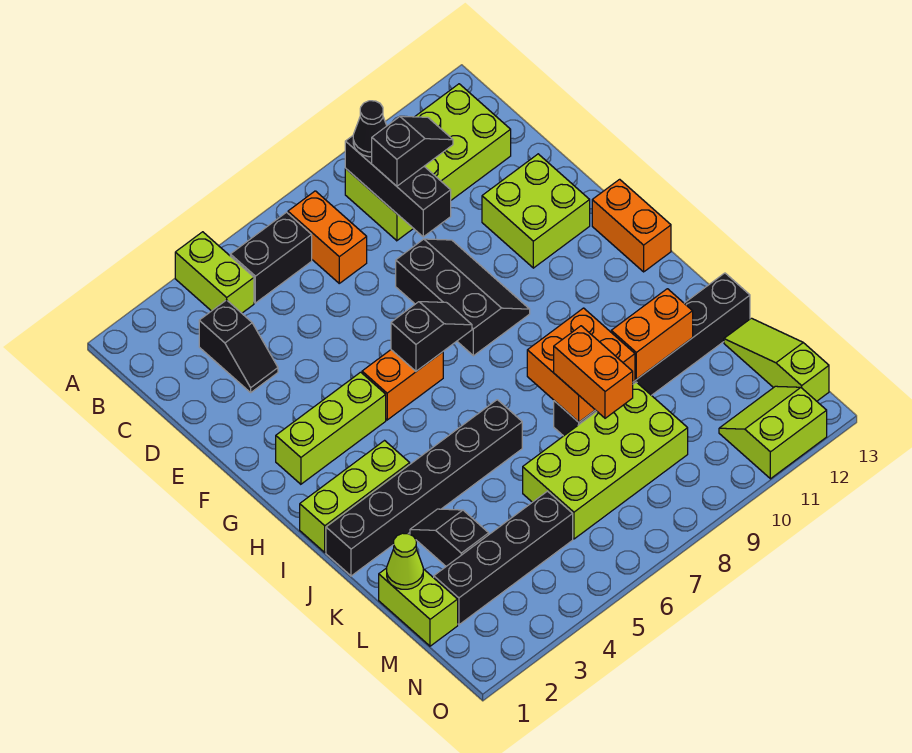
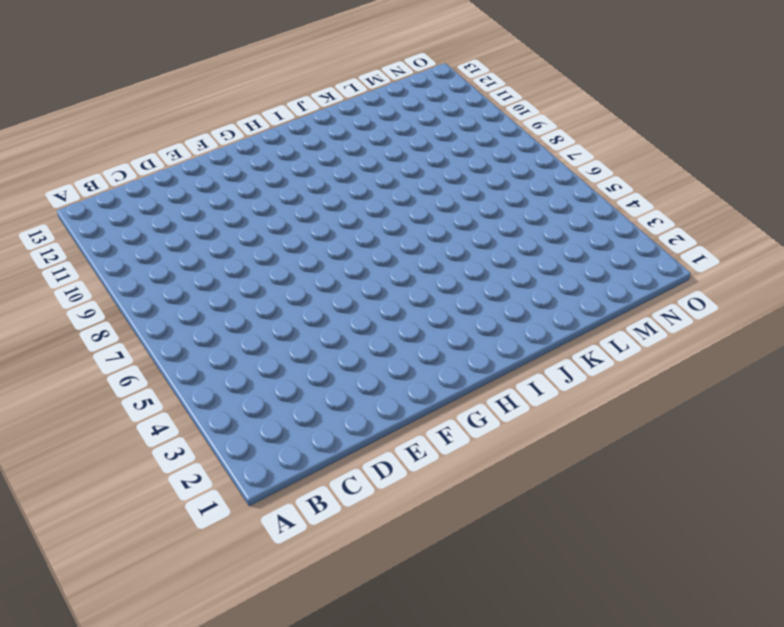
none -> lime brick A4:B4 level 1
none -> black brick B5:B6 level 1
none -> orange brick B7:C7 level 1

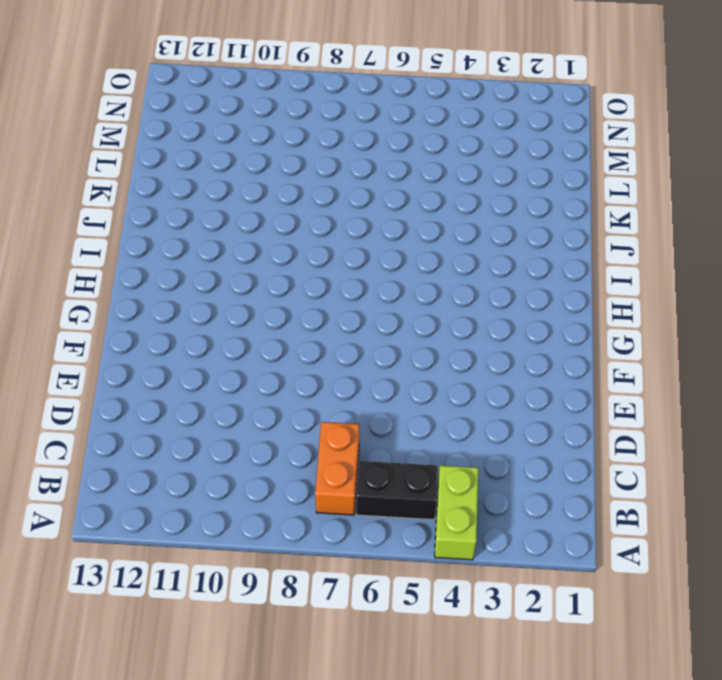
none -> lime brick B9:C12 level 1
none -> black slope C3:D3 level 1 top C
none -> black slope E8:G9 level 1 top 8

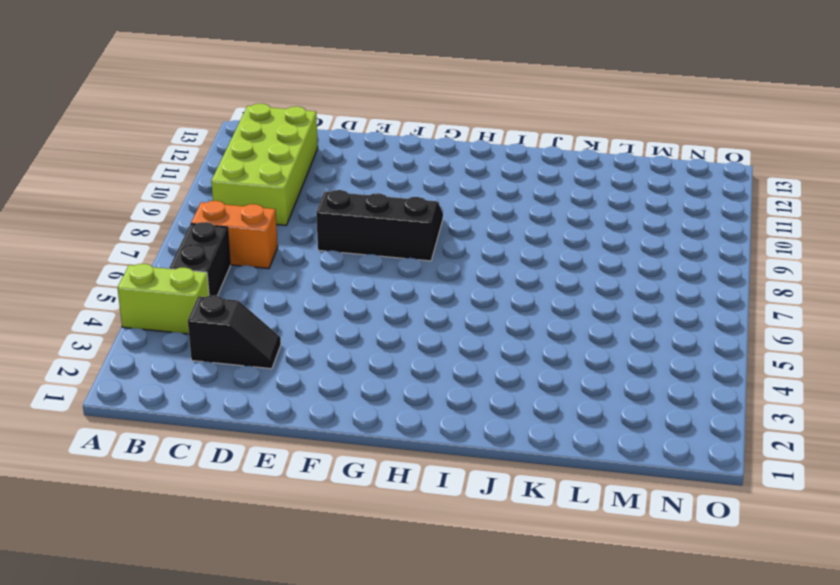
none -> lime brick E11:F12 level 1
none -> lime brick G2:G4 level 1
none -> orange brick G5:G6 level 1

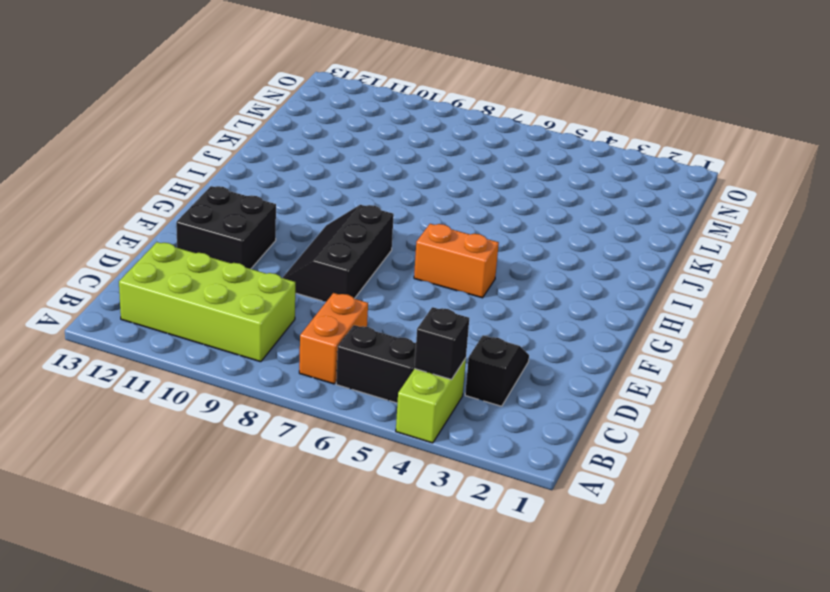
black brick B4 level 2 -> none
black brick E11:F12 level 1 -> lime brick E11:F12 level 1
none -> lime brick G2:G4 level 1
none -> orange brick G13:H13 level 1
none -> lime brick I1:I3 level 1

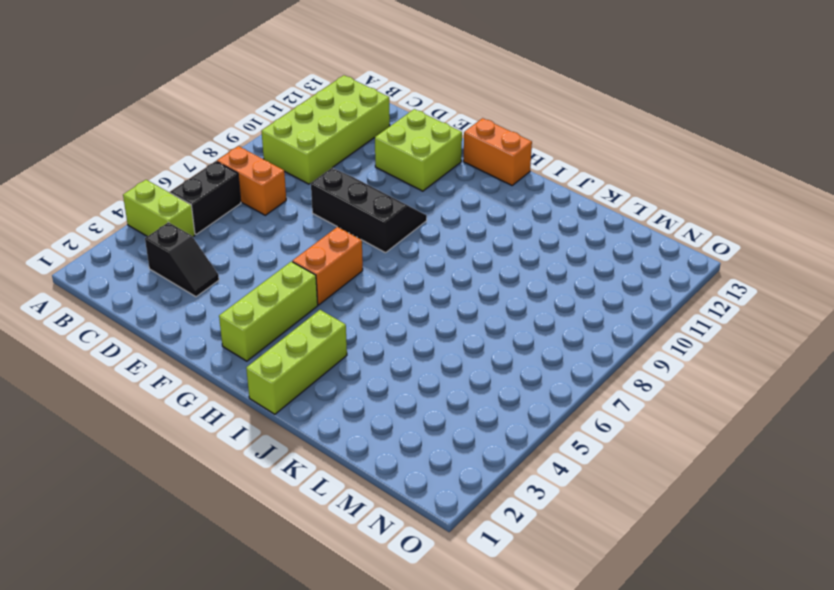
none -> black brick J1:J6 level 1
none -> black slope K3:L3 level 1 top L
none -> black brick K8:K13 level 1

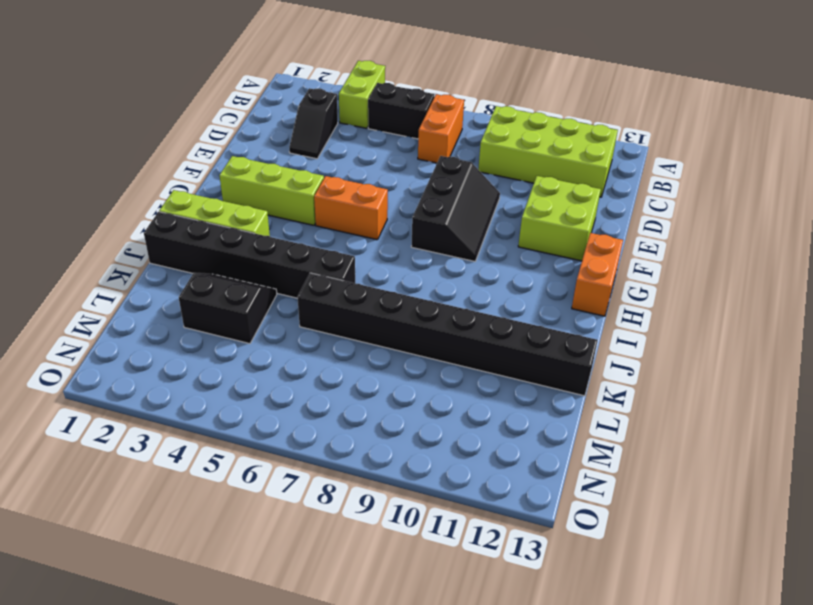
black slope K3:L4 level 1 top L -> black slope K3:L3 level 1 top L
black brick K6:K13 level 1 -> black brick K8:K13 level 1
none -> lime brick L1:M1 level 1
none -> lime brick L6:M9 level 1
none -> lime slope L13:N13 level 1 top N

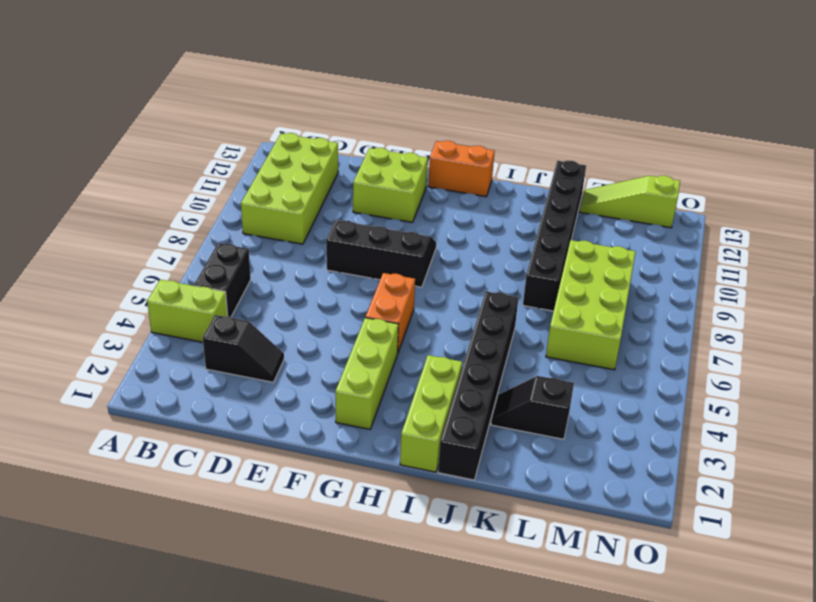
none -> orange brick B7:C7 level 1
none -> lime brick L1:M1 level 1
none -> black brick M2:M5 level 1

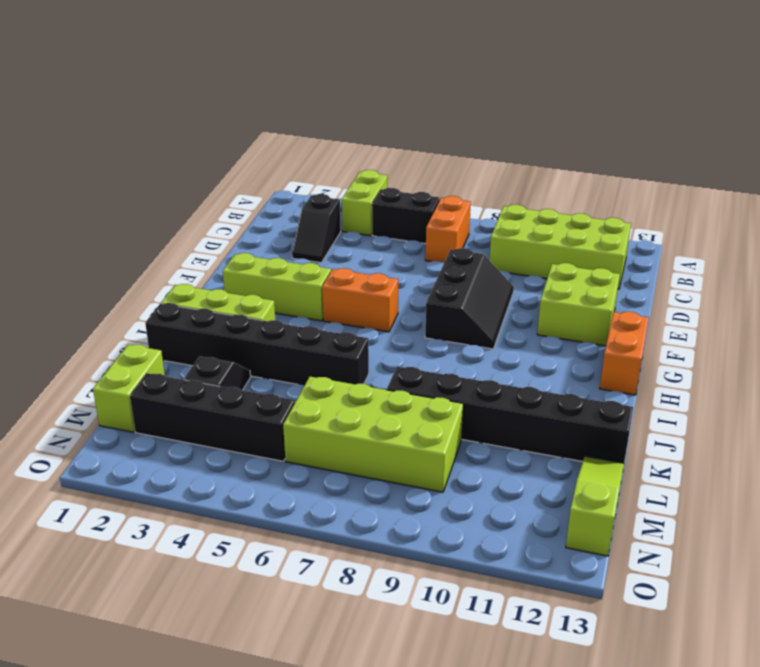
none -> lime slope N11:O12 level 1 top O
none -> black brick B9:D9 level 2
none -> black slope G6:G7 level 2 top 6

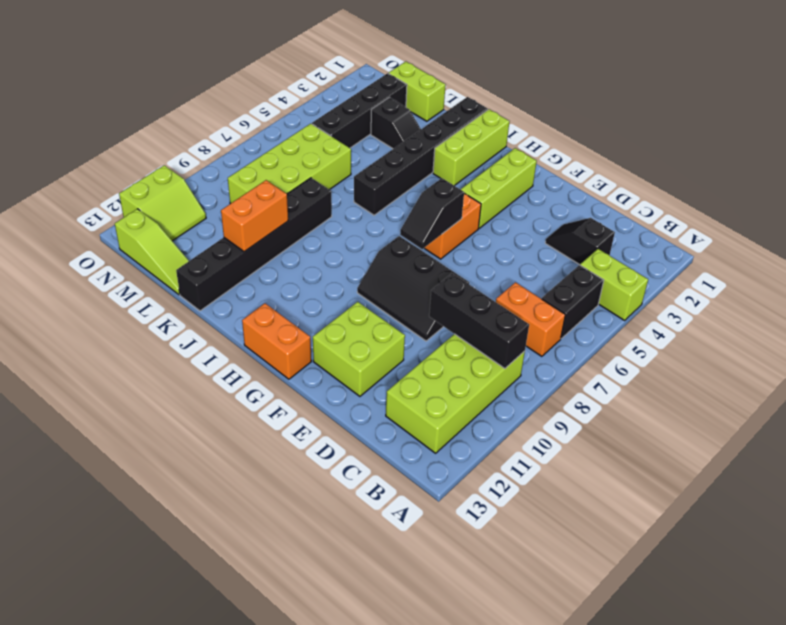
none -> orange brick J8:K9 level 2
none -> lime cone L1 level 2
none -> black cone B9 level 3

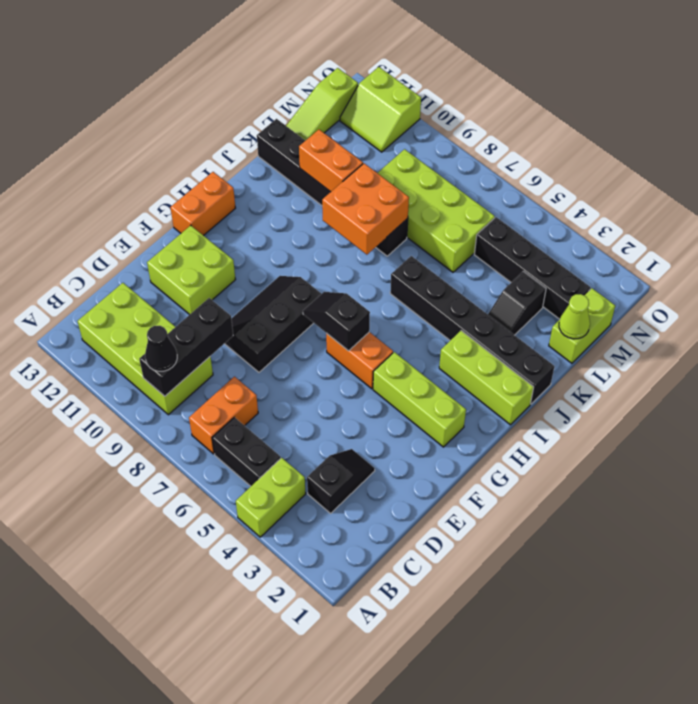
none -> black slope C9:C10 level 3 top 9
none -> orange brick K8:L8 level 3

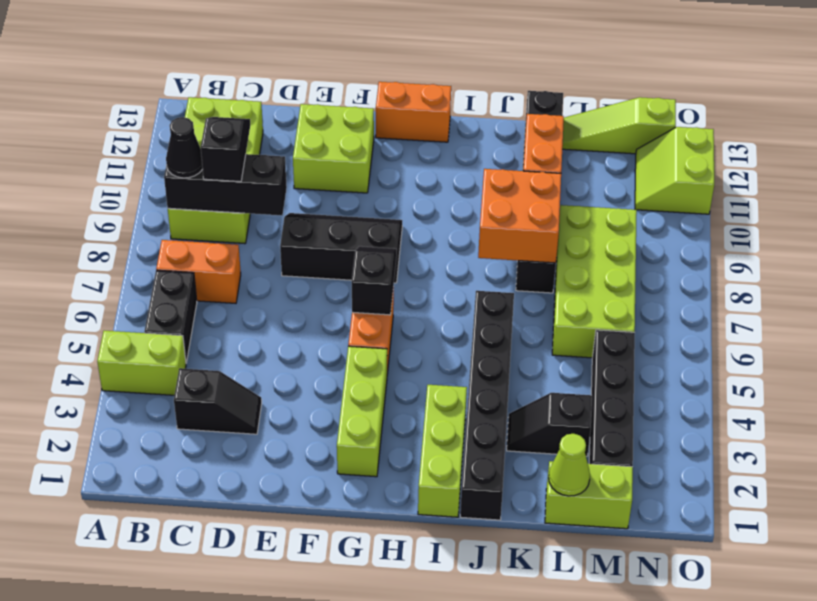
none -> orange brick K8:L8 level 3

